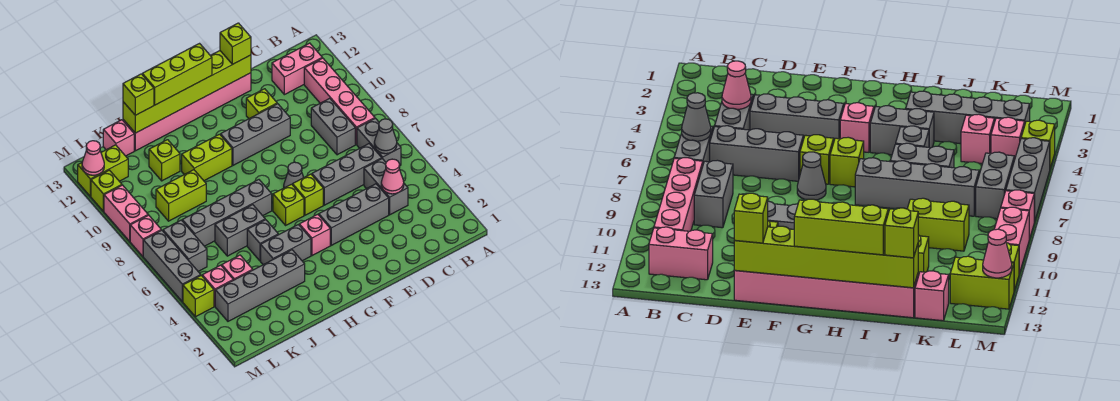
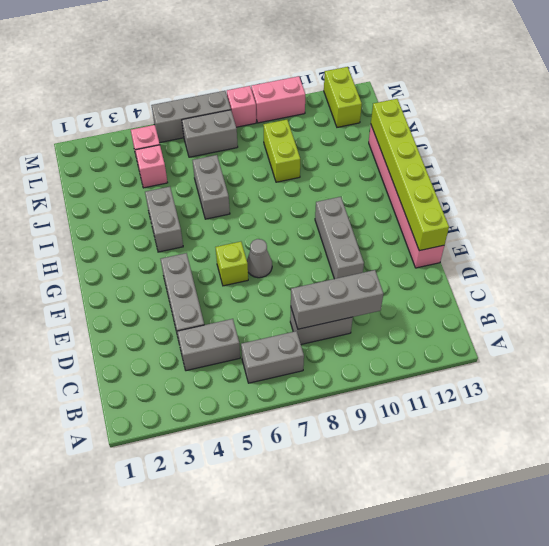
grey brick C8:C10 level 2 -> grey brick C6:E6 level 1
none -> pink brick B8:B11 level 1
none -> pink brick B12:C12 level 1
none -> lime brick E11 level 1
none -> pink brick G4 level 1

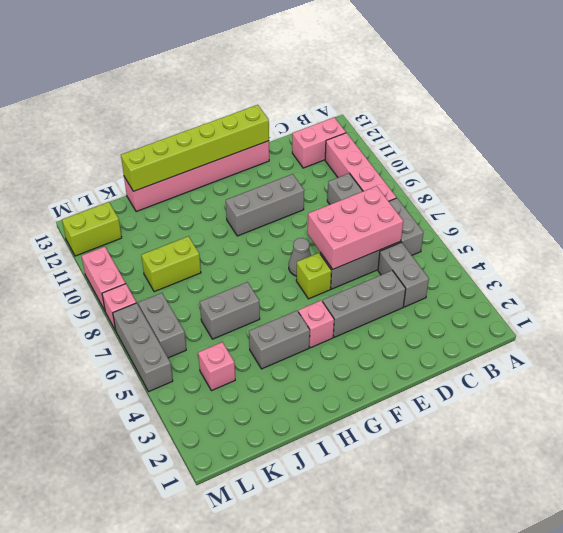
pink brick C6:E7 level 2 -> none
none -> lime brick E11 level 1
none -> lime brick G6 level 1
none -> grey brick H7:K7 level 1
none -> lime brick H10:I10 level 1

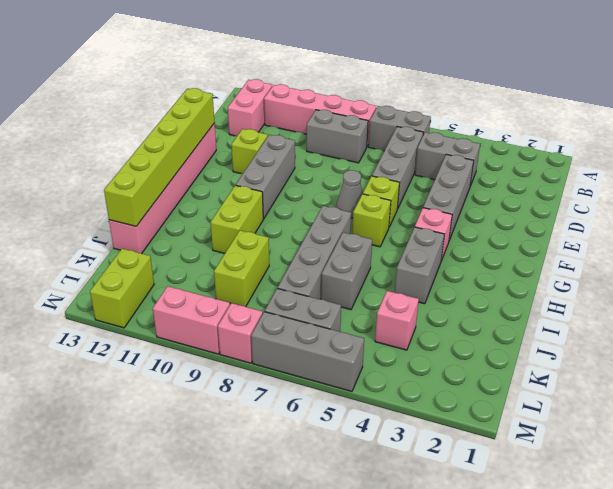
none -> grey brick I3:L3 level 1
none -> grey brick I5 level 1
none -> lime brick J11 level 1
none -> pink brick K13 level 1

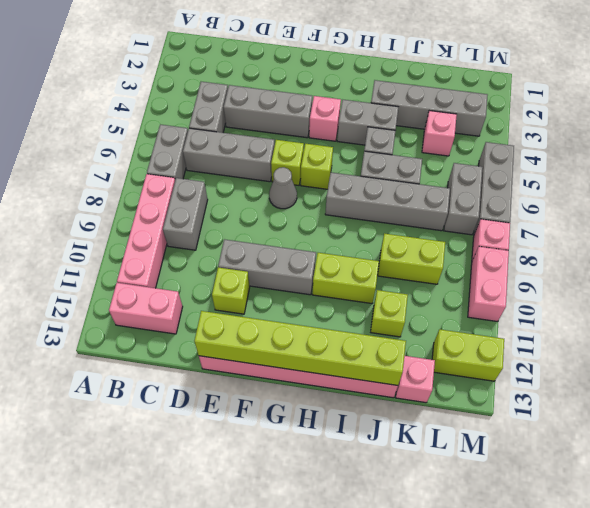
none -> pink brick L4 level 1
none -> lime brick M4 level 1
none -> lime brick M11 level 1
none -> grey cone B6 level 2

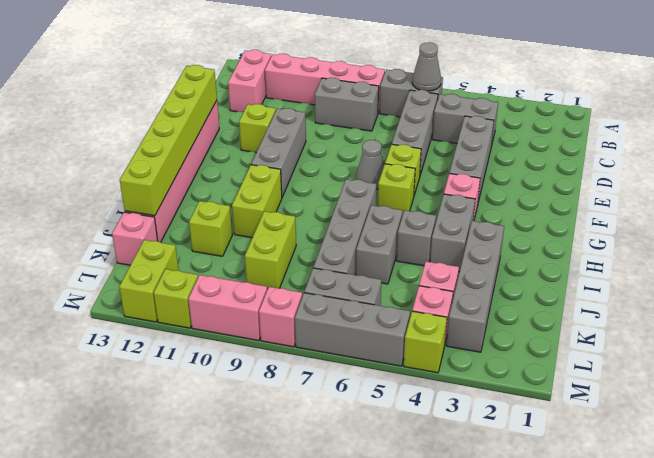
none -> pink cone C4 level 2
none -> pink cone M12 level 2
none -> lime brick E13 level 3
none -> lime brick G13:I13 level 3

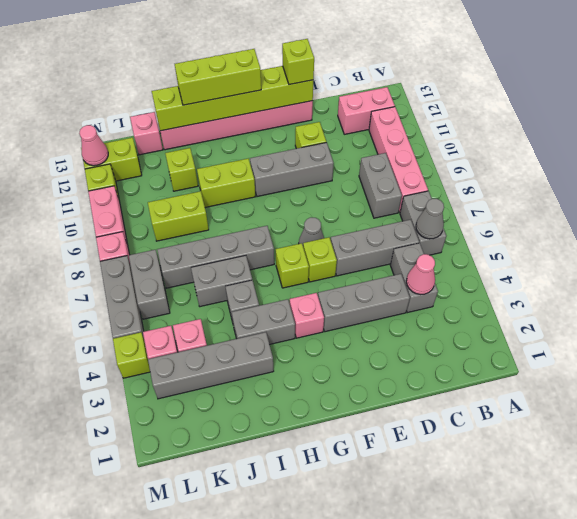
none -> lime brick J13 level 3

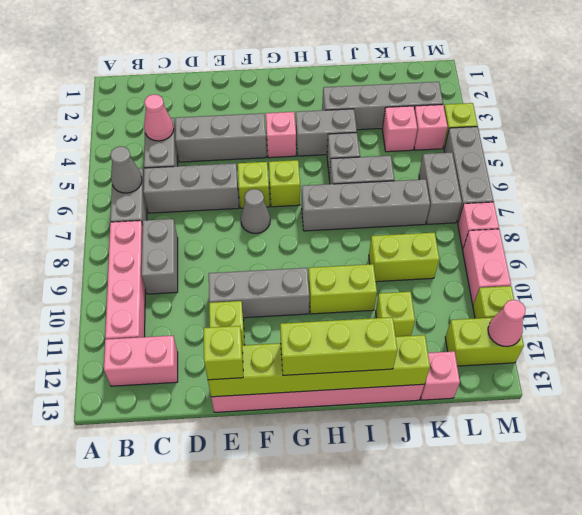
none -> lime brick J13 level 3

